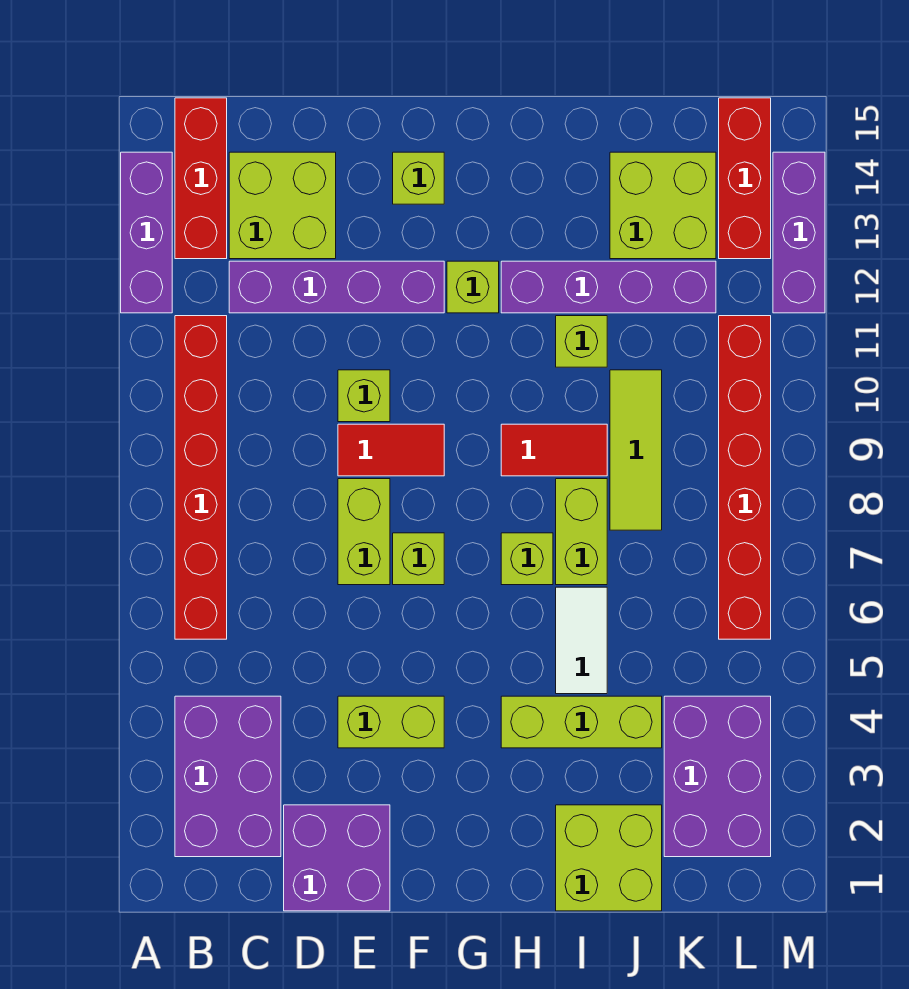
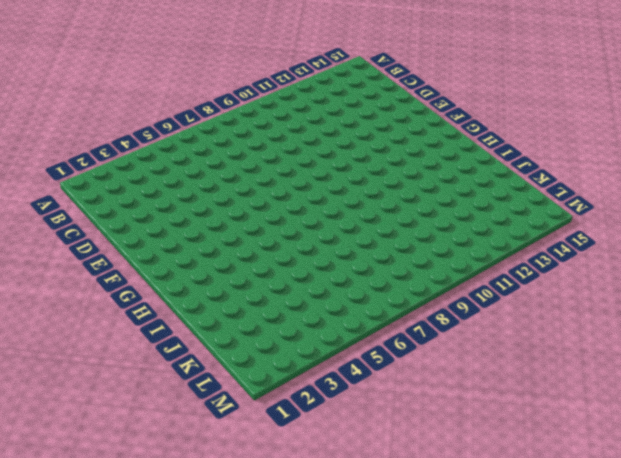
none -> purple brick A12:A14 level 1
none -> purple brick B2:C4 level 1
none -> red brick B6:B11 level 1

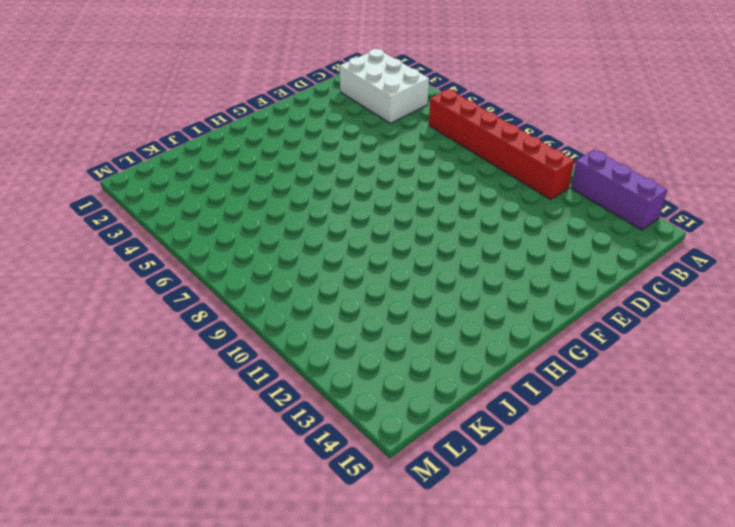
white brick B2:C4 level 1 -> purple brick B2:C4 level 1
none -> red brick B13:B15 level 1
none -> purple brick C12:F12 level 1
none -> lime brick C13:D14 level 1

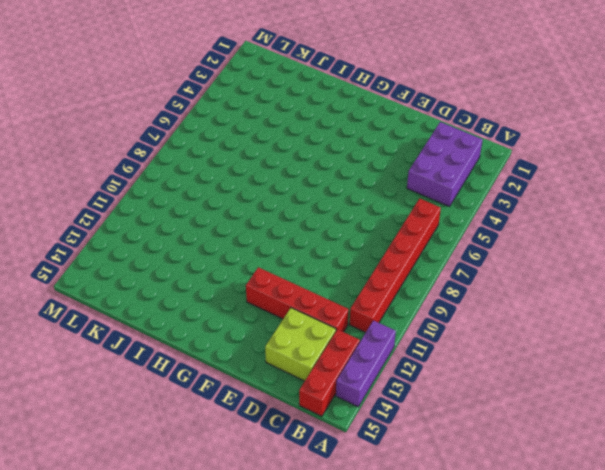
red brick C12:F12 level 1 -> purple brick C12:F12 level 1
none -> purple brick D1:E2 level 1
none -> lime brick E4:F4 level 1
none -> lime brick E7:E8 level 1

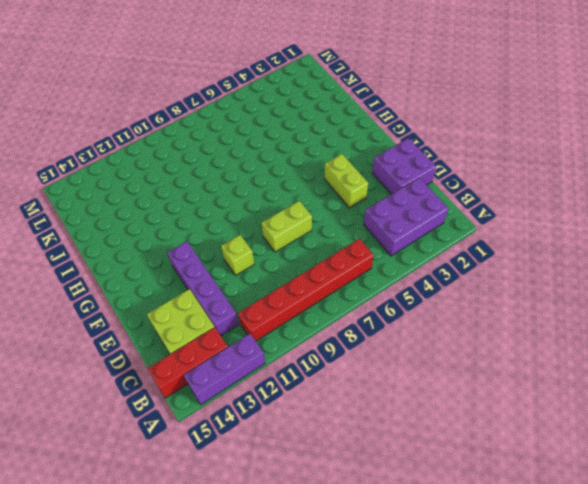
none -> red tile E9:F9 level 1
none -> lime brick F7 level 1
none -> lime brick F14 level 1

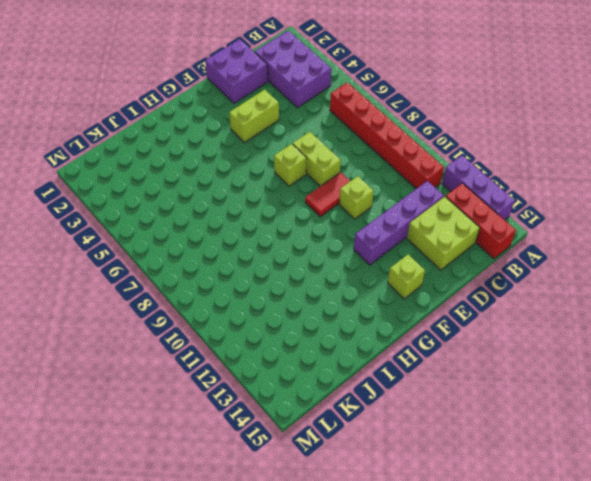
none -> lime brick G12 level 1
none -> lime brick H4:J4 level 1
none -> lime brick H7 level 1

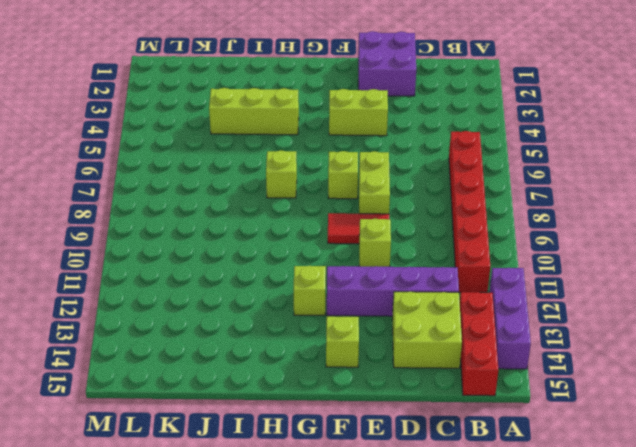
none -> purple brick B2:C4 level 1
none -> red tile H9:I9 level 1
none -> purple brick H12:K12 level 1

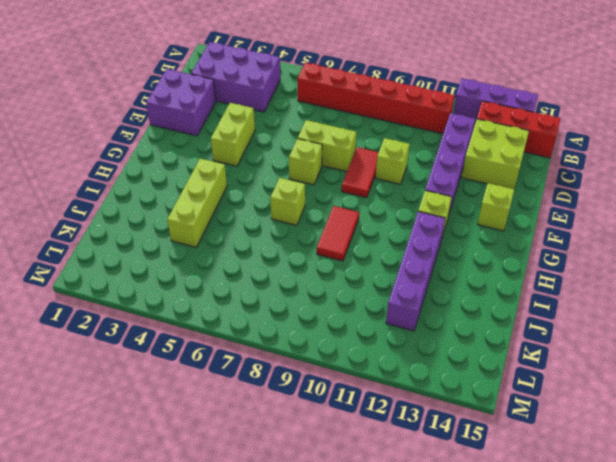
none -> lime brick I1:J2 level 1
none -> white tile I5:I6 level 1
none -> lime brick I7:I8 level 1

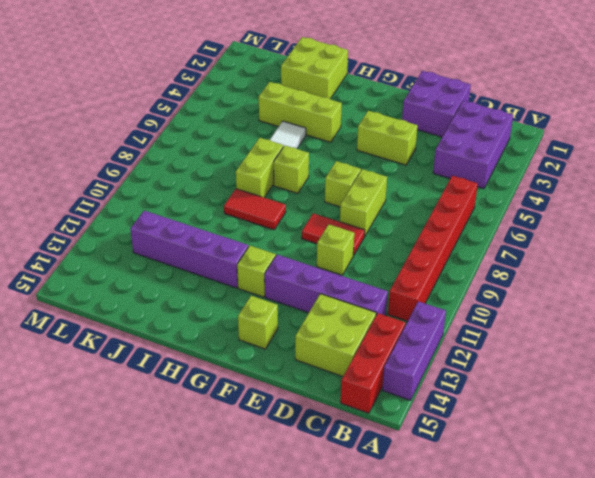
none -> lime brick I11 level 1
none -> lime tile J8:J10 level 1
none -> lime brick J13:K14 level 1

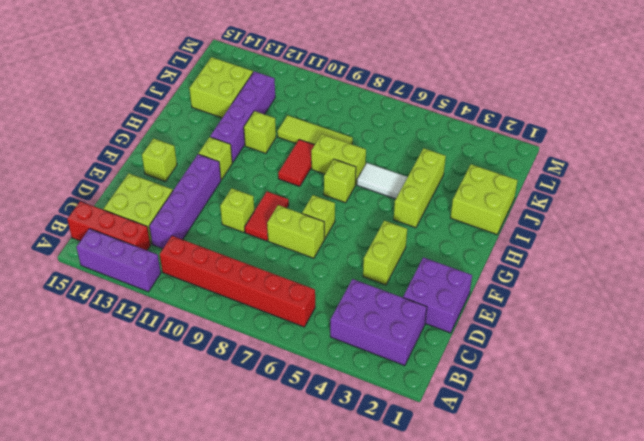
none -> purple brick K2:L4 level 1
none -> red brick L6:L11 level 1
none -> red brick L13:L15 level 1

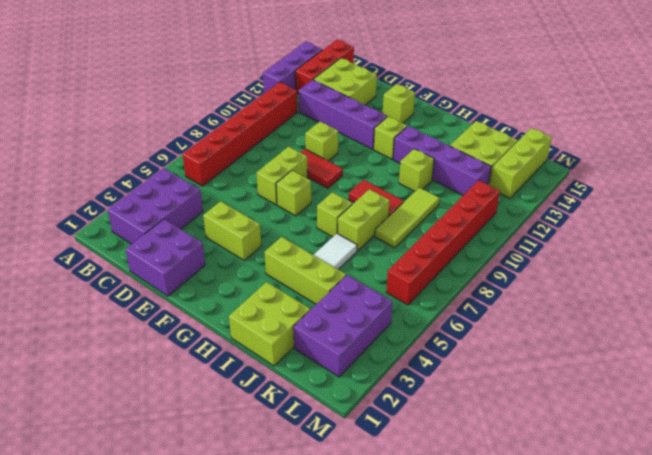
lime brick L13:L15 level 1 -> red brick L13:L15 level 1
none -> purple brick M12:M14 level 1

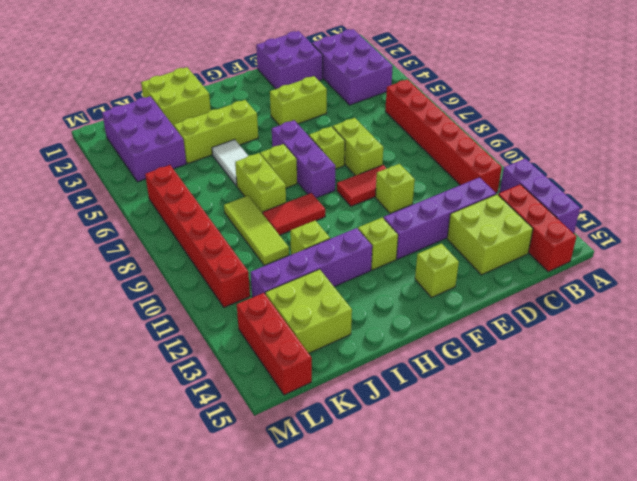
purple brick G6:G8 level 1 -> purple brick M12:M14 level 1

